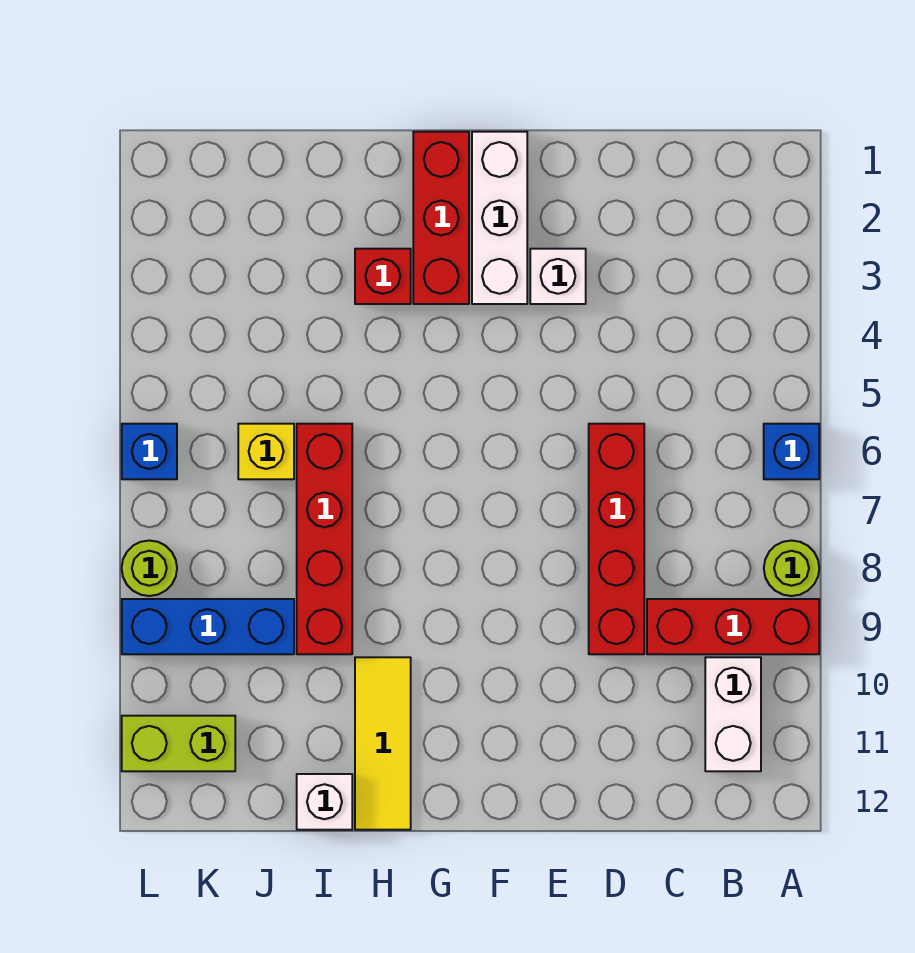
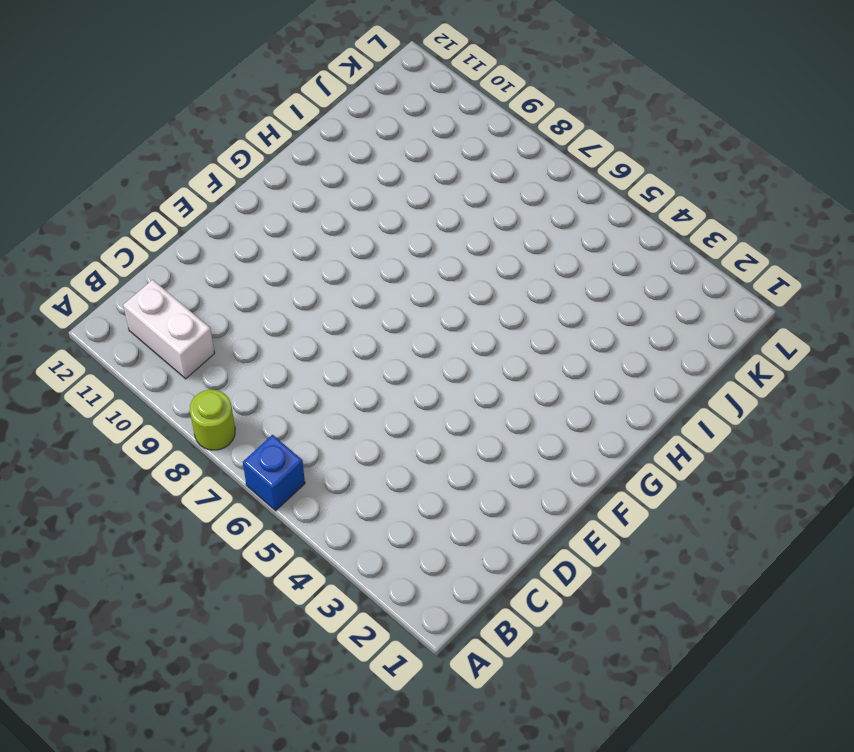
none -> red brick A9:C9 level 1
none -> red brick D6:D9 level 1
none -> white brick E3 level 1

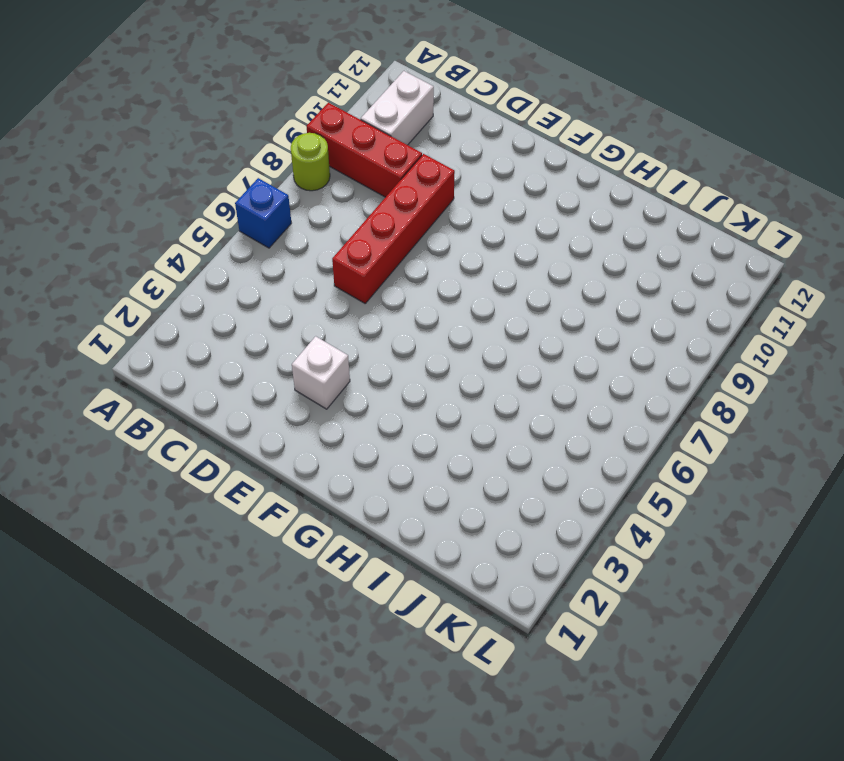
none -> white brick F1:F3 level 1
none -> red brick G1:G3 level 1
none -> red brick H3 level 1

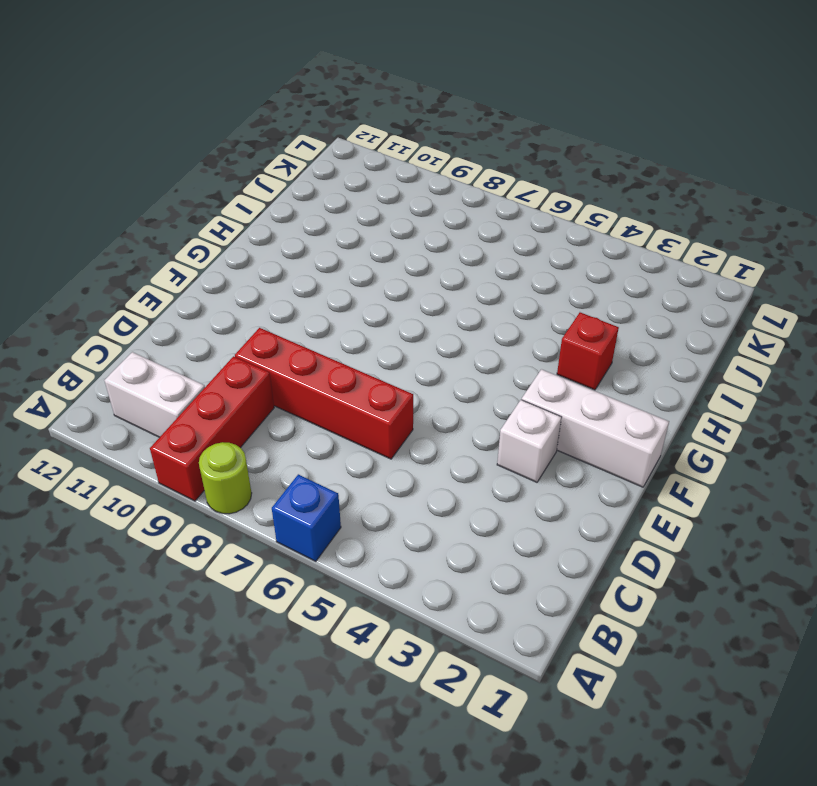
none -> red brick G1:G3 level 1
none -> yellow tile H10:H12 level 1
none -> red brick I6:I9 level 1

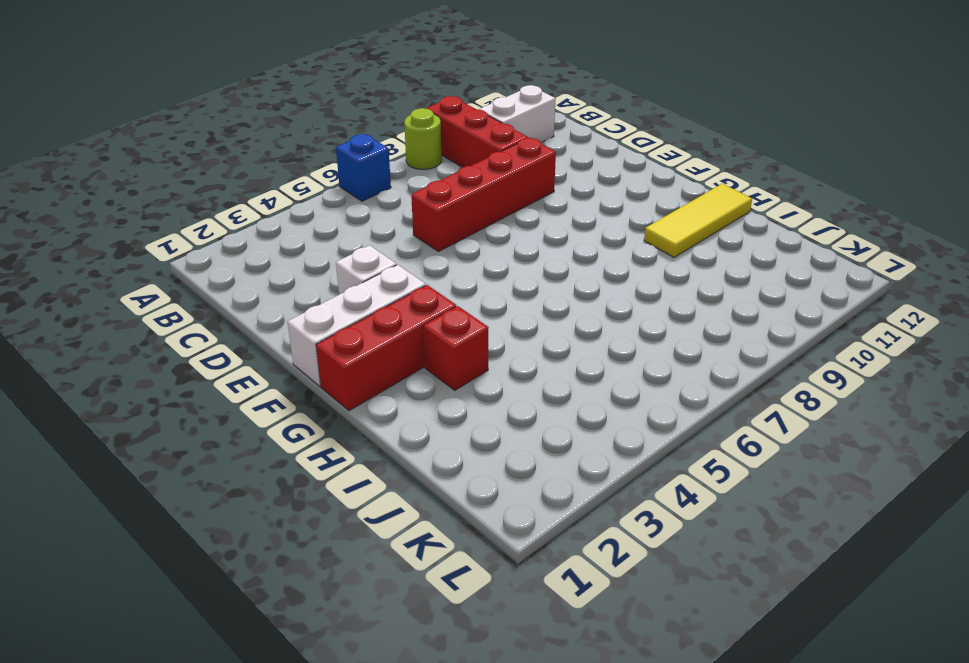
none -> red brick I6:I9 level 1
none -> white brick I12 level 1
none -> yellow brick J6 level 1

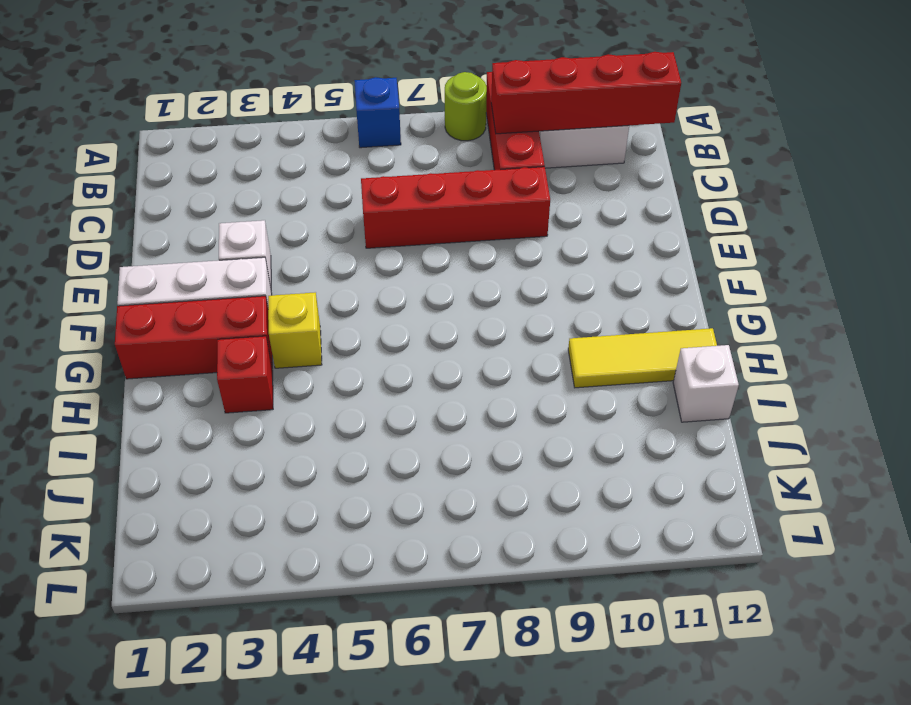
red brick B9:B12 level 2 -> red brick I6:I9 level 1
yellow brick G4 level 1 -> yellow brick J6 level 1
none -> blue brick J9:L9 level 1
none -> lime brick K11:L11 level 1
none -> blue brick L6 level 1

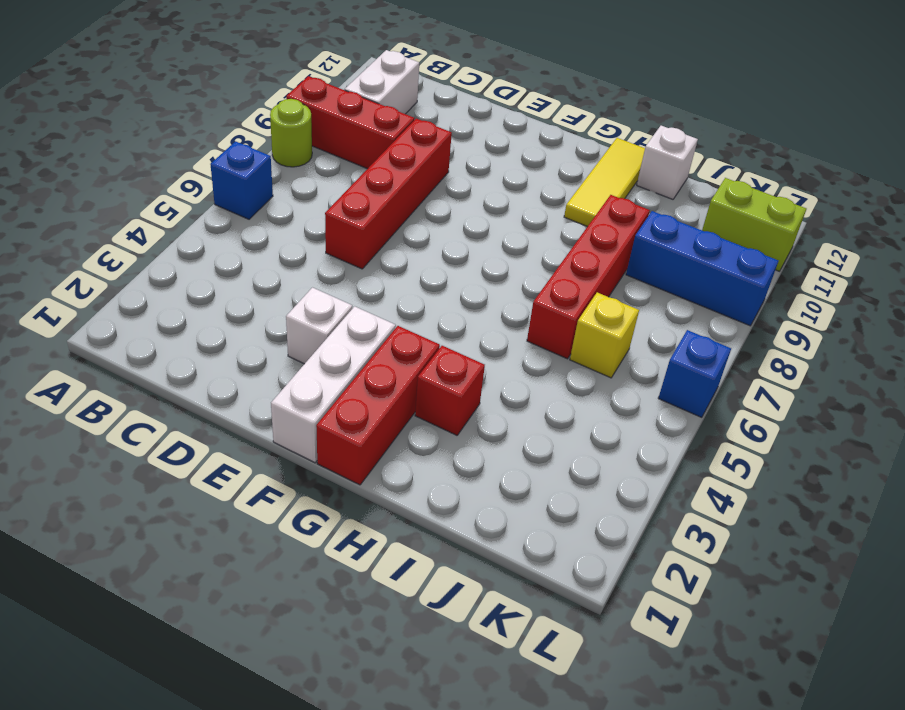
none -> lime round brick L8 level 1

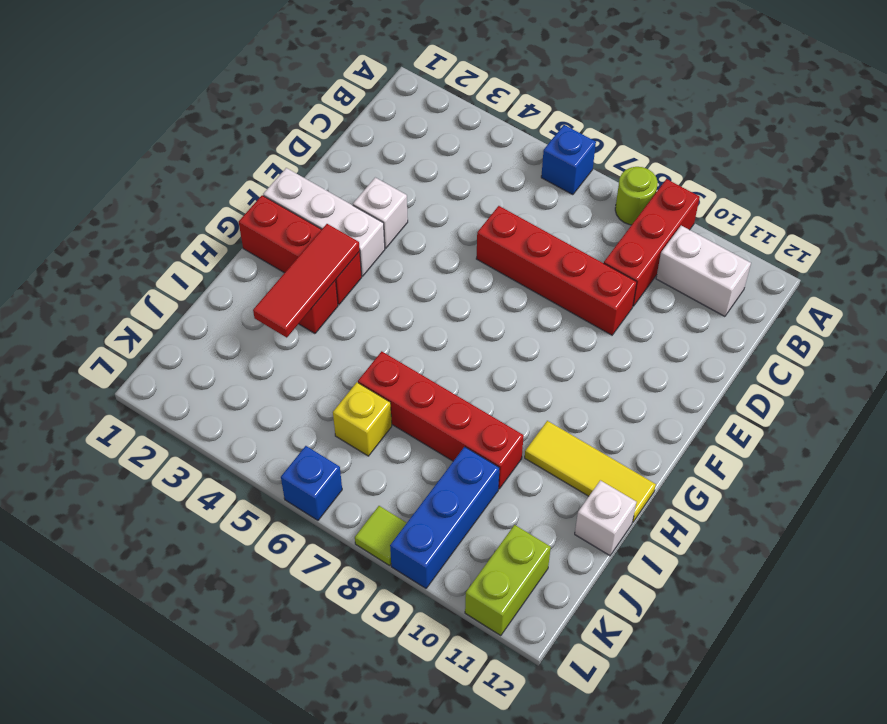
red tile G3:I3 level 2 -> none
lime tile L8 level 1 -> lime round brick L8 level 1

